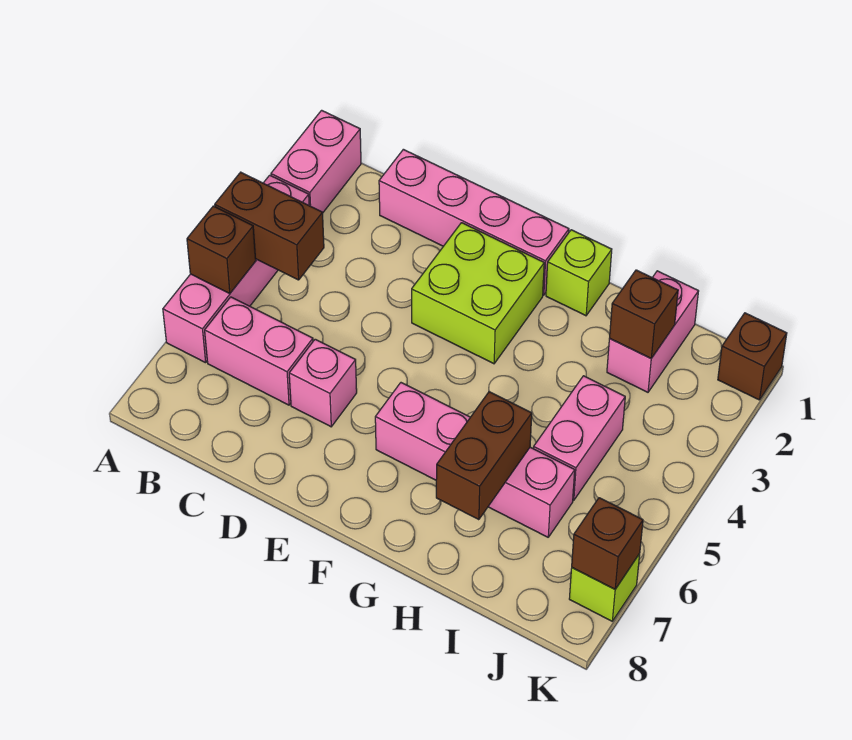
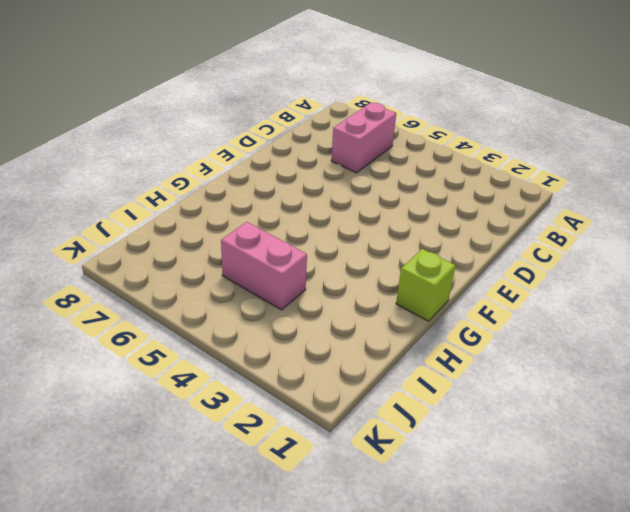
none -> pink brick A1:A2 level 1
none -> pink brick A3:A6 level 1
none -> pink brick C1:F1 level 1

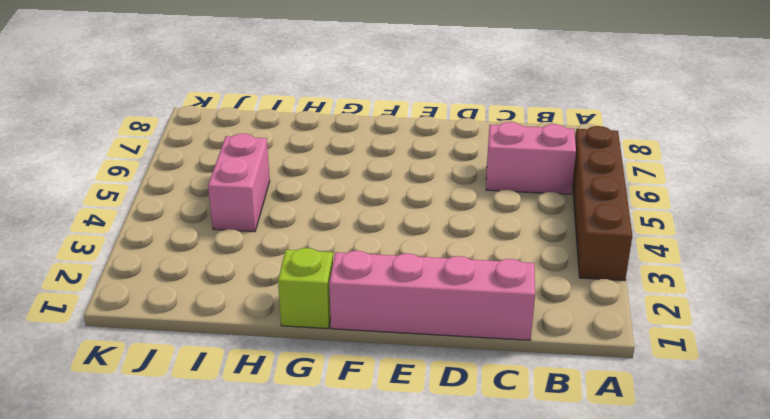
brown brick A3:A6 level 1 -> pink brick A3:A6 level 1
none -> pink brick A1:A2 level 1
none -> pink brick D6 level 1
none -> lime brick E2:F3 level 1

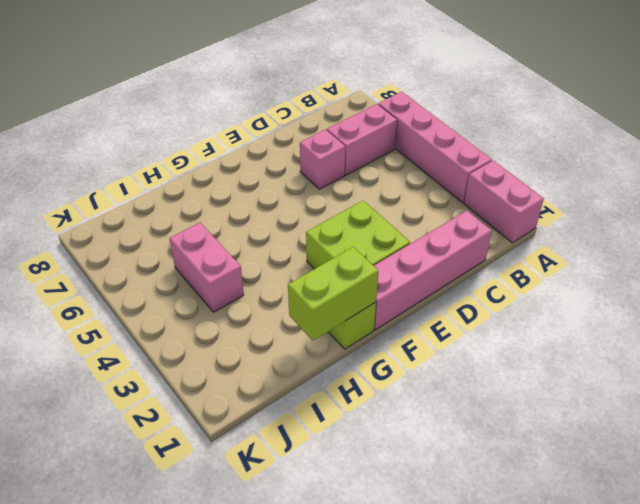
lime brick G1:H1 level 2 -> none
none -> pink brick F6:I6 level 1
none -> pink brick I1:I2 level 1
none -> brown brick K1 level 1

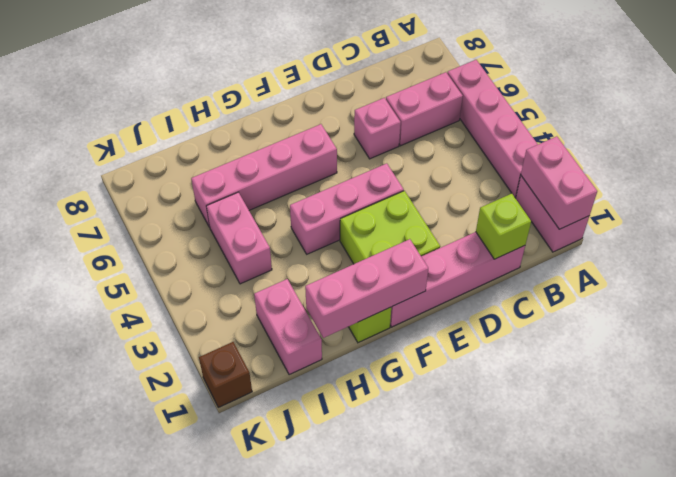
pink brick A1:A2 level 2 -> none
lime brick C1 level 2 -> lime brick K7 level 1
pink brick E4:G4 level 1 -> none
pink brick F1:H1 level 2 -> none
none -> brown brick A4:B4 level 2
none -> brown brick A5 level 2
none -> brown brick H6:H7 level 2

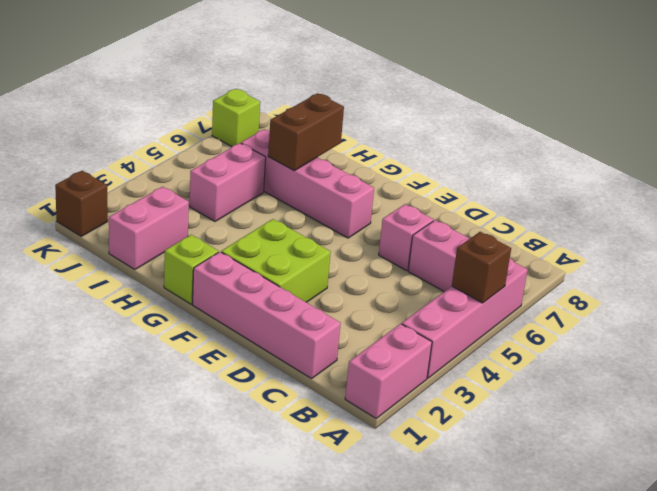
none -> brown brick A4:B4 level 2
none -> brown brick I2 level 2
none -> brown brick K7 level 2

